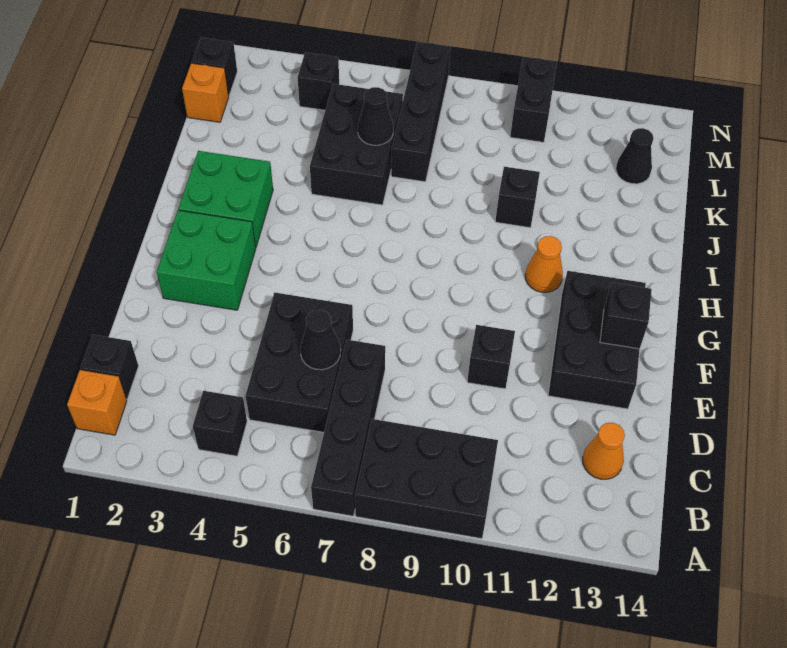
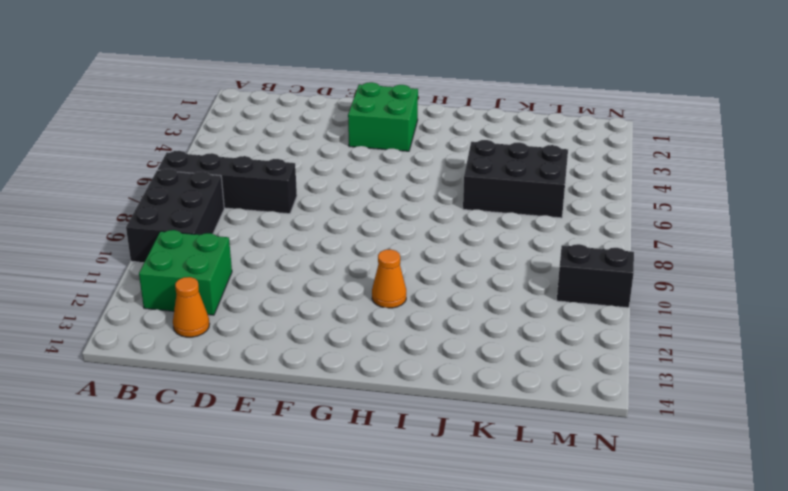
green brick B11:C12 level 1 -> green brick H2:I3 level 1
none -> orange brick B1 level 1
none -> black brick B4 level 1
none -> black brick C1 level 1

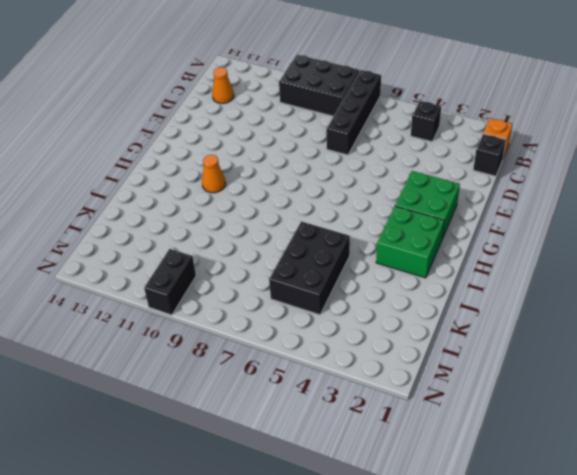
none -> black brick C5:E6 level 1
none -> black brick E10 level 1
none -> black brick E12:G13 level 1

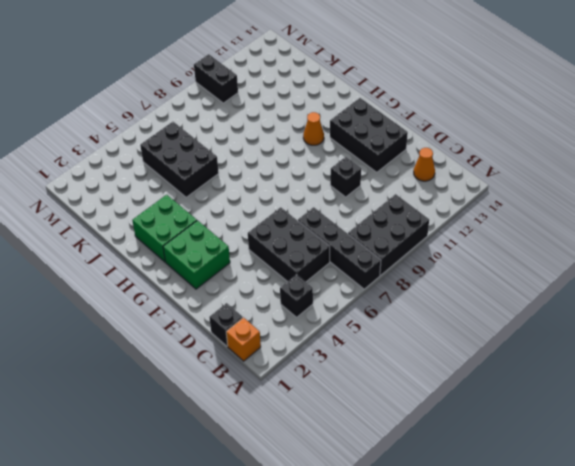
none -> black brick J10 level 1
none -> black brick K7:N7 level 1
none -> orange brick L1 level 1

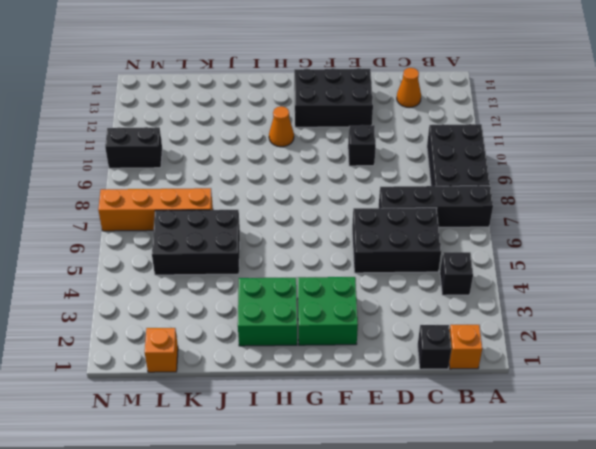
orange brick K7:N7 level 1 -> black brick K7:N7 level 1
none -> black brick J10 level 1
none -> black cone L13 level 1
none -> black brick M1 level 1

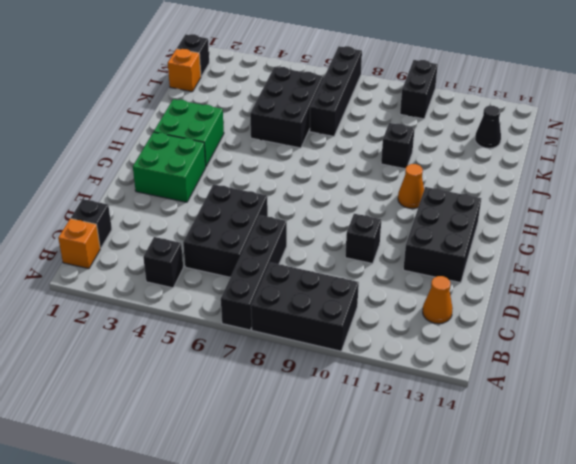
none -> black brick M4 level 1
none -> black cone D6 level 2
none -> black brick F13 level 2

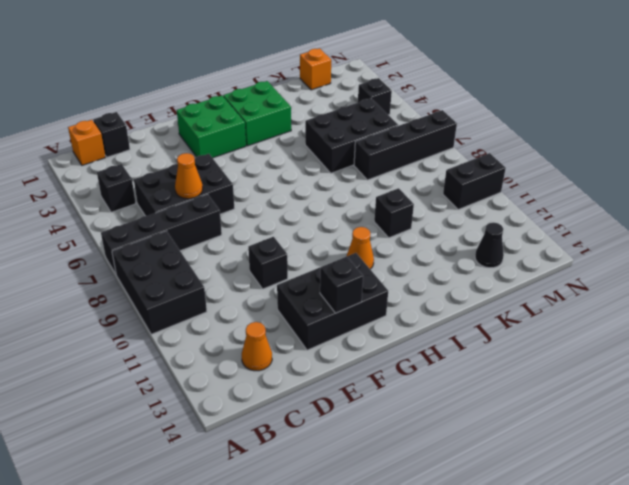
orange cone D6 level 2 -> black cone D6 level 2
none -> black brick M1 level 1
none -> black cone K6 level 2

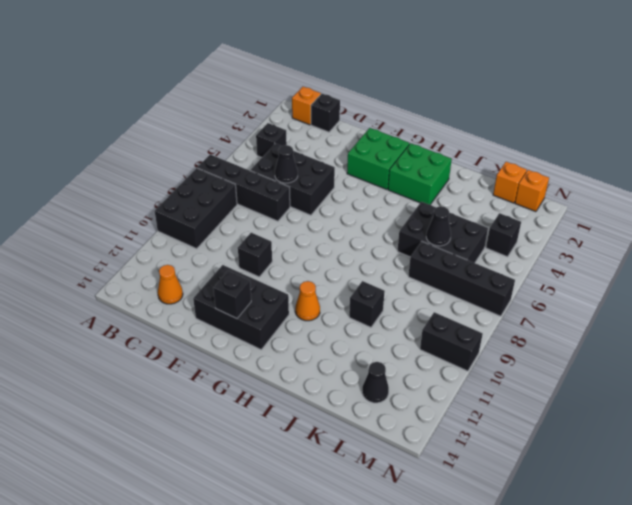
orange brick M1 level 1 -> black brick M1 level 1

